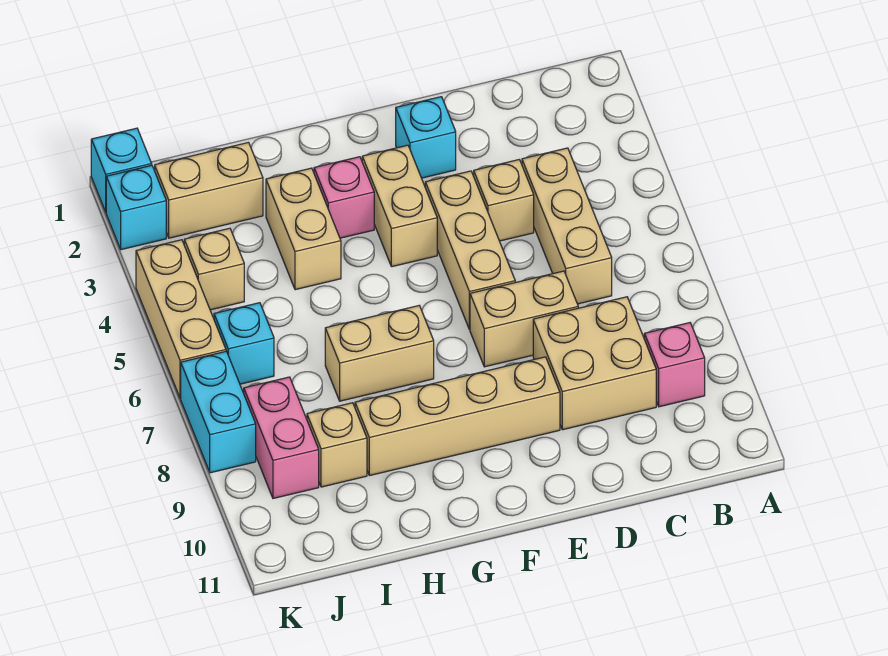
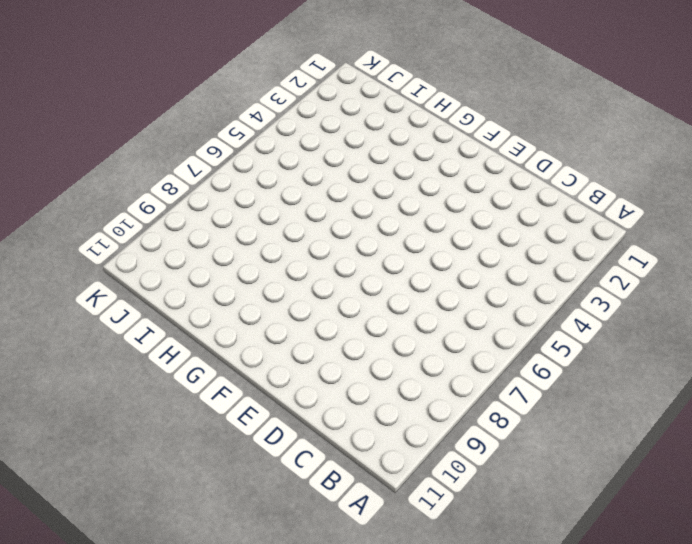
none -> pink brick B9 level 1
none -> tan brick C4:C6 level 1
none -> tan brick C8:D9 level 1

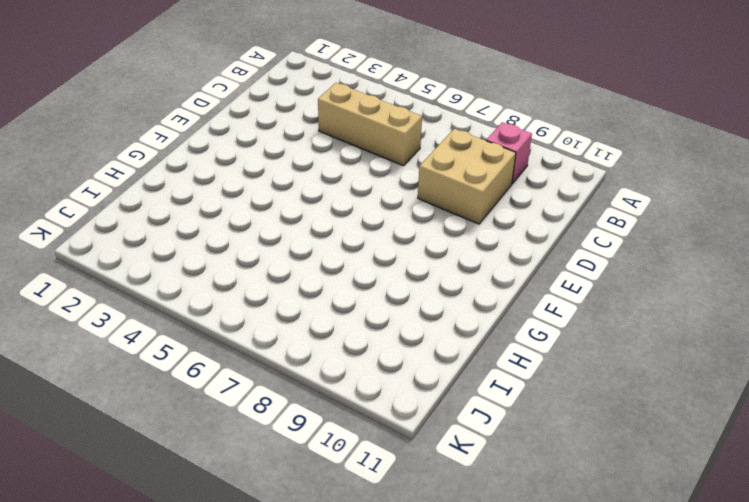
none -> tan brick D4 level 1
none -> tan brick D7:E7 level 1
none -> cyan brick E2 level 1

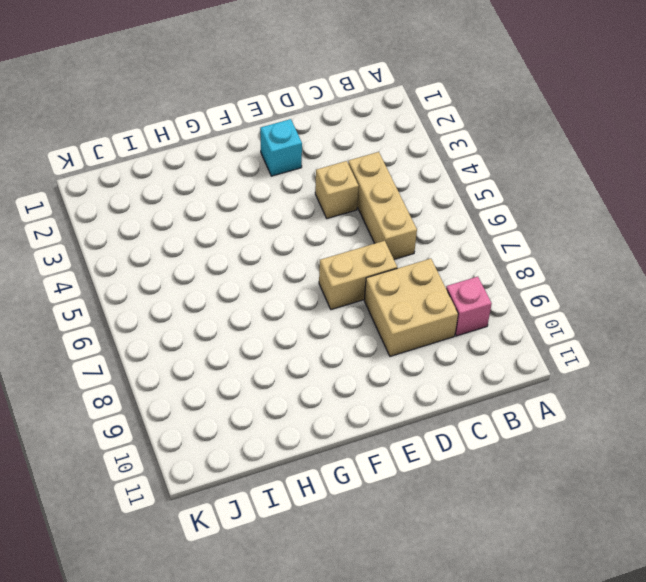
none -> tan brick E4:E6 level 1
none -> tan brick E9:H9 level 1
none -> tan brick F3:F4 level 1

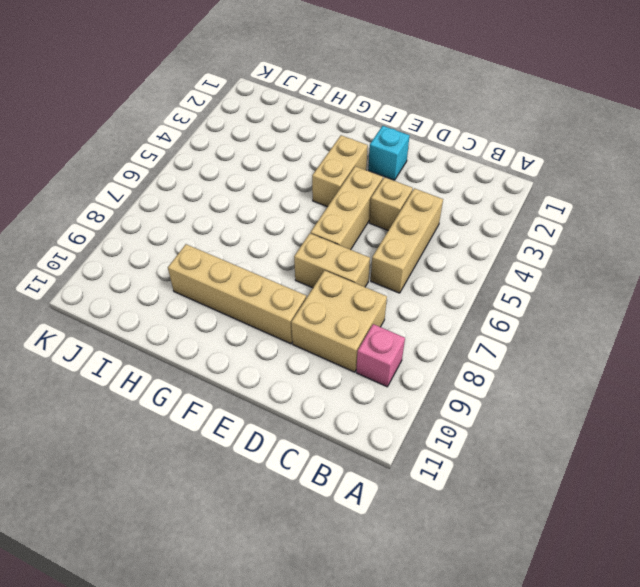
none -> pink brick G3 level 1
none -> tan brick G7:H7 level 1
none -> tan brick H3:H4 level 1

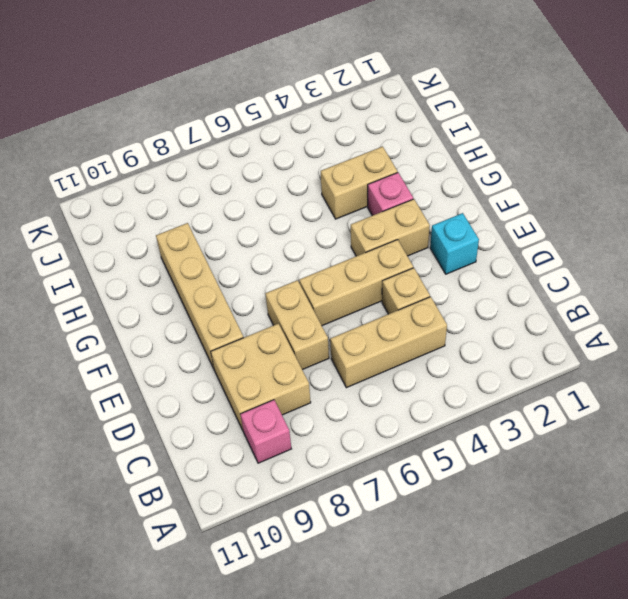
none -> tan brick G7:H7 level 1
none -> tan brick I2:J2 level 1
none -> tan brick I9 level 1

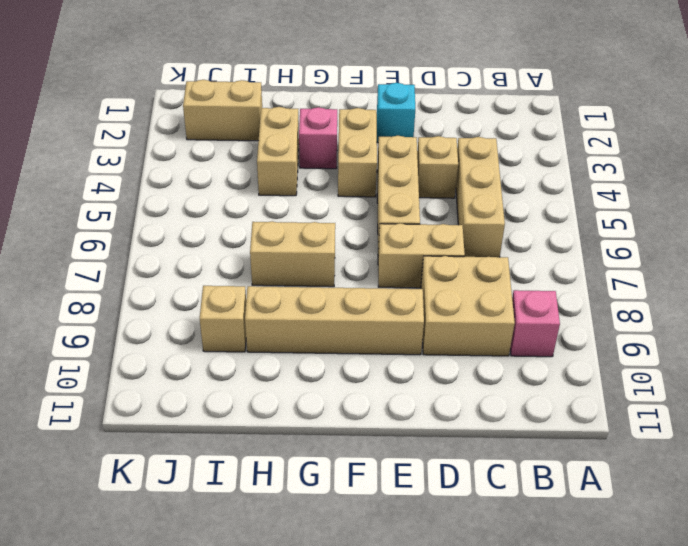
none -> tan brick J4 level 1
none -> cyan brick J6 level 1
none -> pink brick J8:J9 level 1

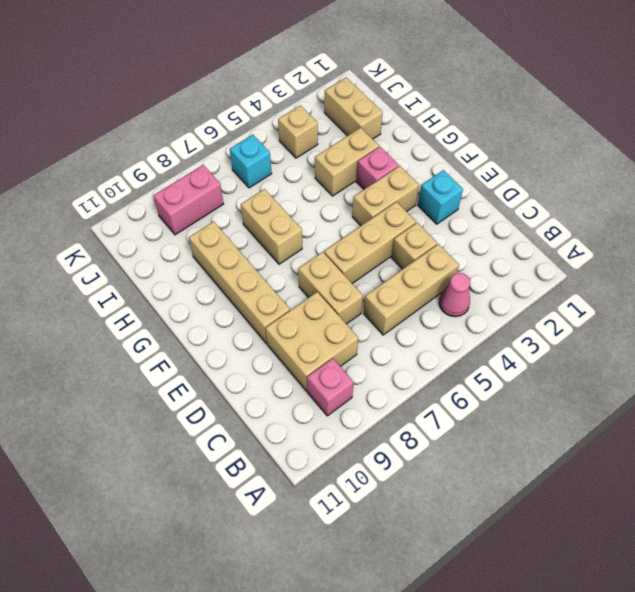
pink cone B4 level 1 -> none
none -> tan brick I9 level 1
none -> cyan brick K1 level 1
none -> cyan brick K2 level 1

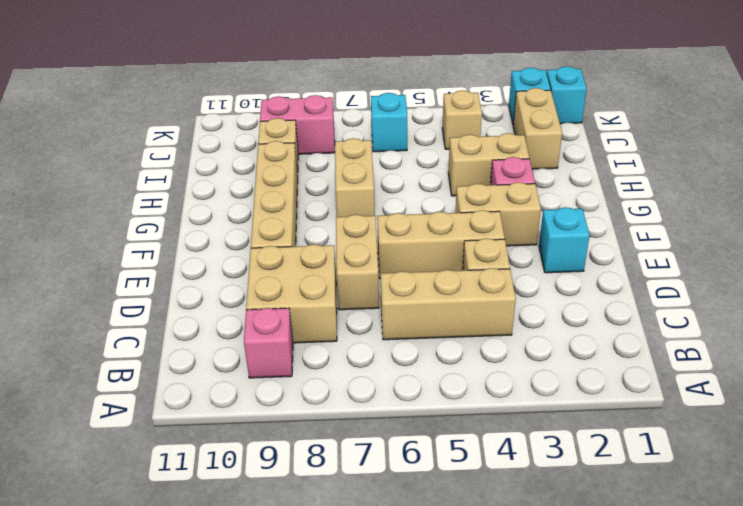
none -> tan brick K4:K6 level 1
none -> cyan brick K7:K8 level 1

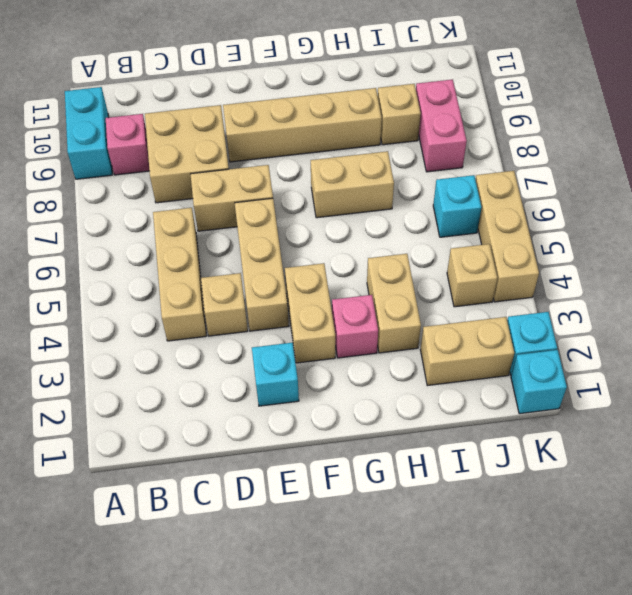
cyan brick A9:A10 level 1 -> cyan brick K7:K8 level 1

